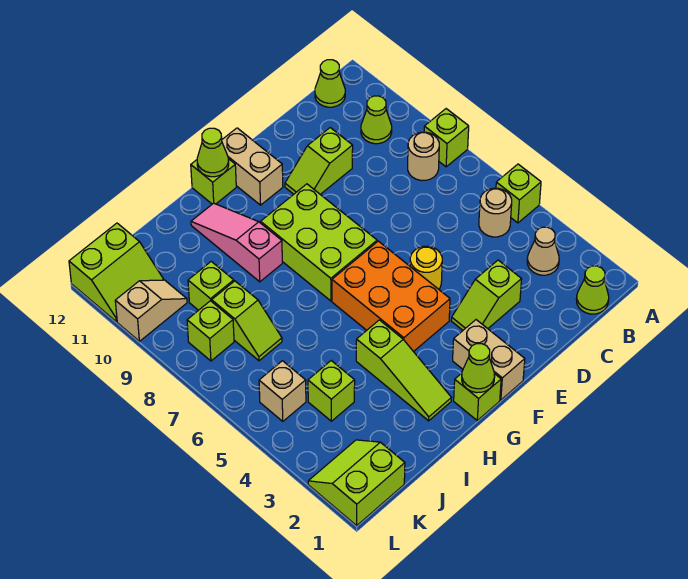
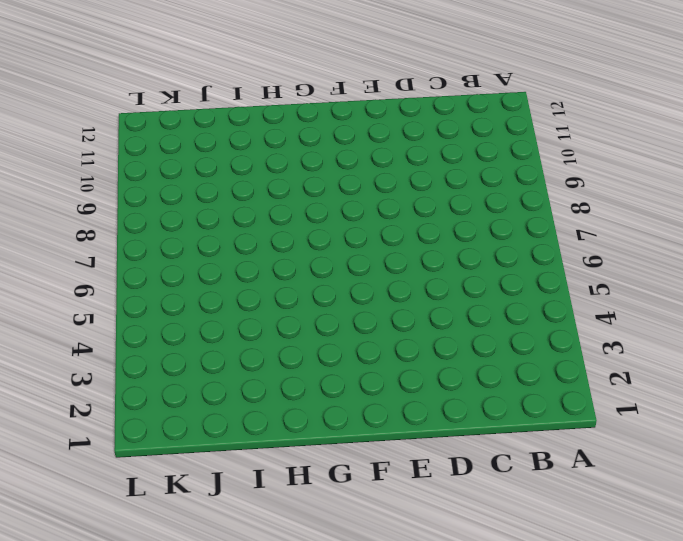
none -> lime brick A5 level 1
none -> lime brick A8 level 1
none -> lime cone B1 level 1

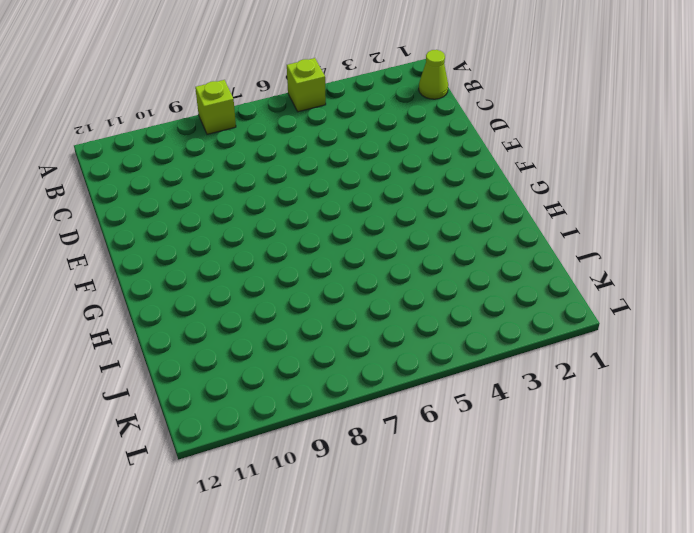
none -> tan cone B3 level 1
none -> tan round brick B5 level 1
none -> tan round brick B8 level 1

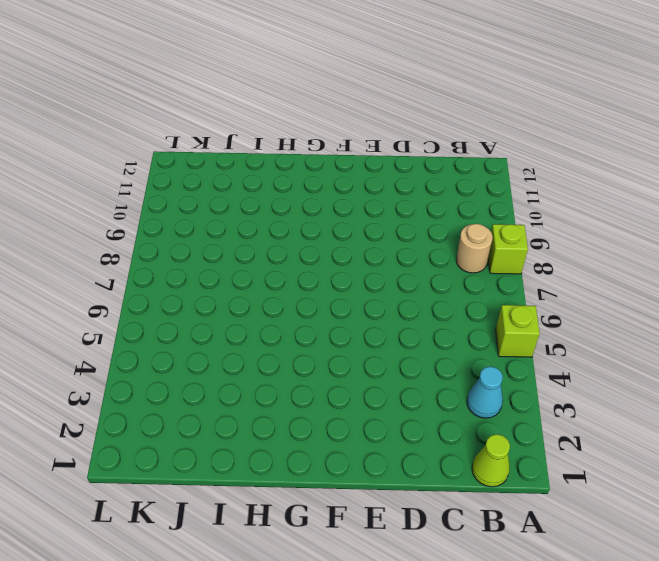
cyan cone B3 level 1 -> tan cone B3 level 1
none -> tan round brick B5 level 1
none -> lime cone B10 level 1
none -> lime cone B12 level 1

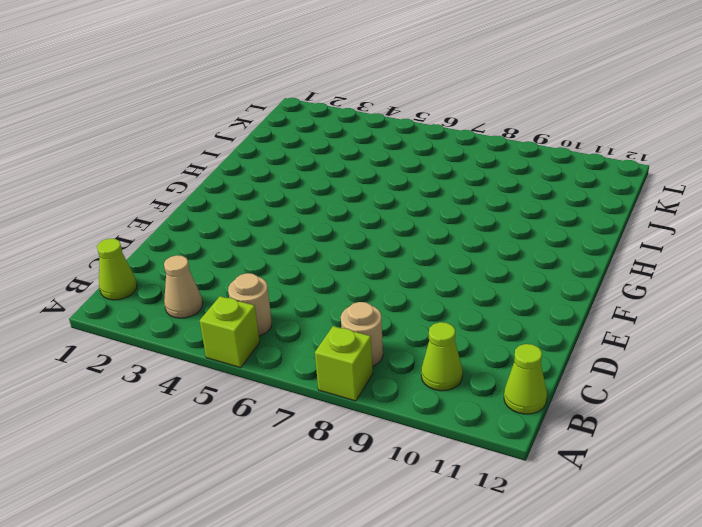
none -> lime slope D3:E3 level 1 top D
none -> lime slope D10:E10 level 1 top D
none -> yellow round brick E5 level 1

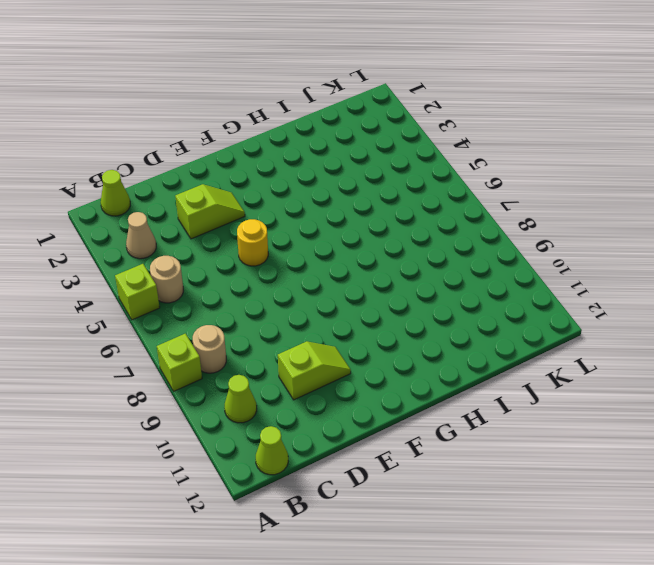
none -> tan brick F1:F2 level 1
none -> orange brick F4:G6 level 1
none -> lime brick F7:G9 level 1

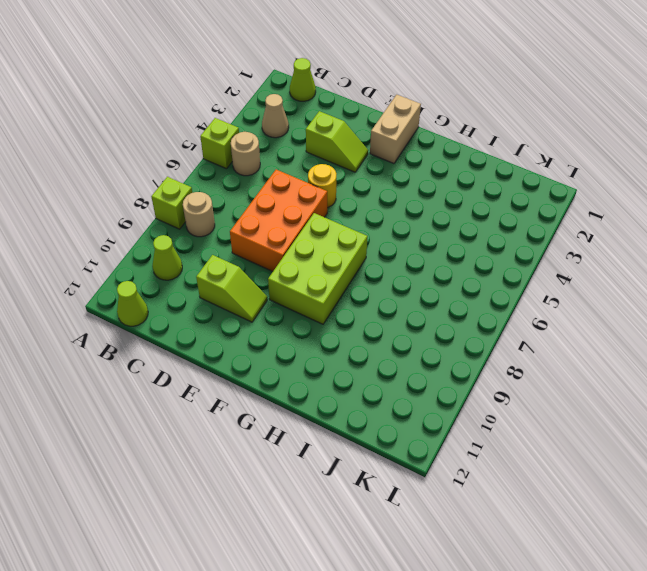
orange brick D6:E8 level 1 -> orange brick F4:G6 level 1
none -> tan brick F11:F12 level 1
none -> lime brick G1 level 1
none -> lime brick G12 level 1

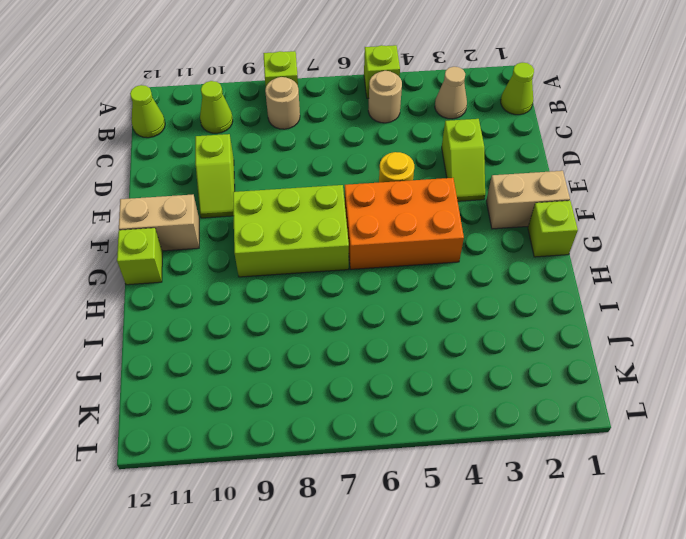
none -> lime slope H2:H4 level 1 top 4
none -> pink slope H9:H11 level 1 top 9
none -> lime brick J4 level 1

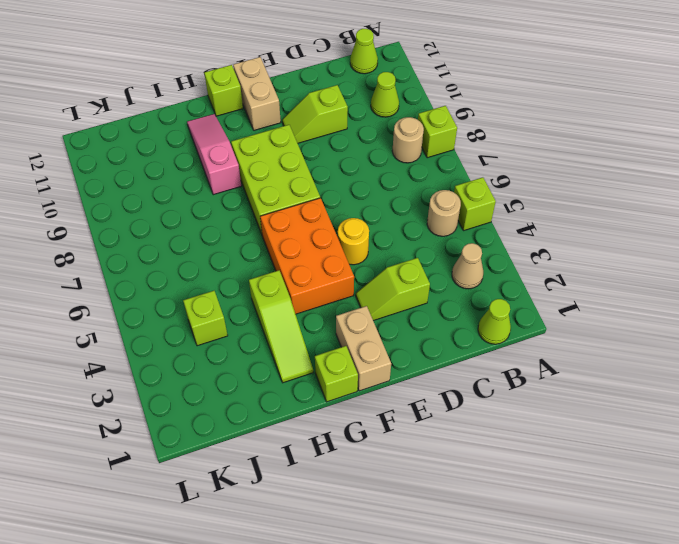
none -> lime slope J7:J8 level 1 top 8
none -> lime brick J9 level 1
none -> lime slope K1:L2 level 1 top 1

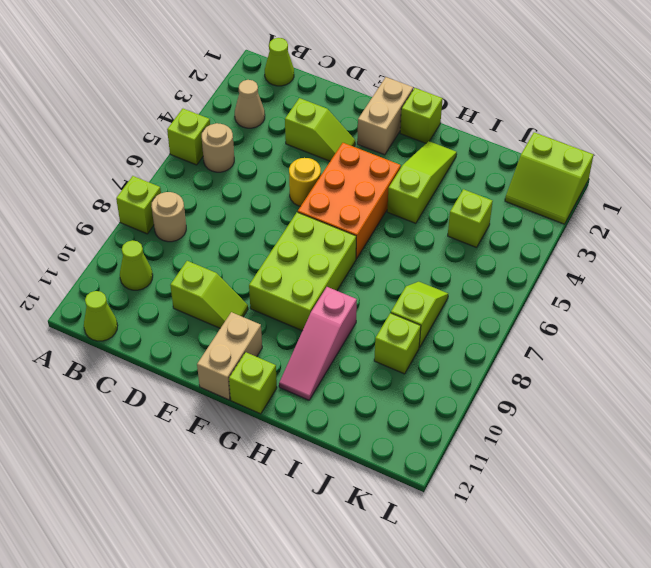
none -> tan brick K5 level 1
none -> lime brick K8 level 1
none -> tan slope K10:L10 level 1 top L

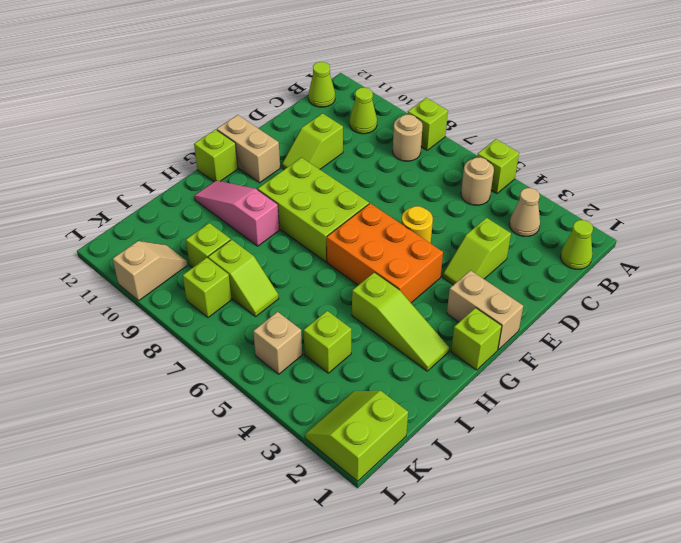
none -> lime slope K11:L12 level 1 top 12
none -> lime cone G1 level 2
none -> lime cone G12 level 2

